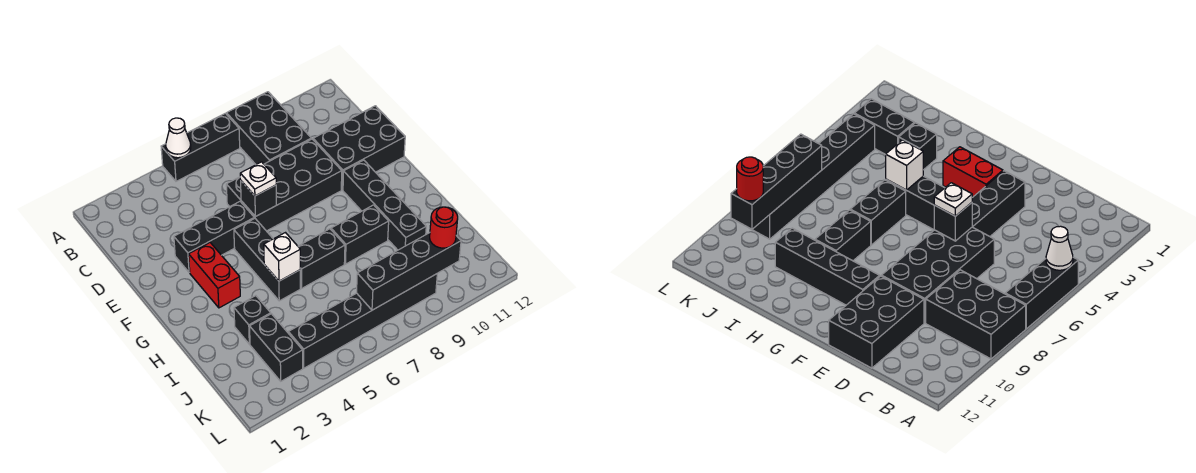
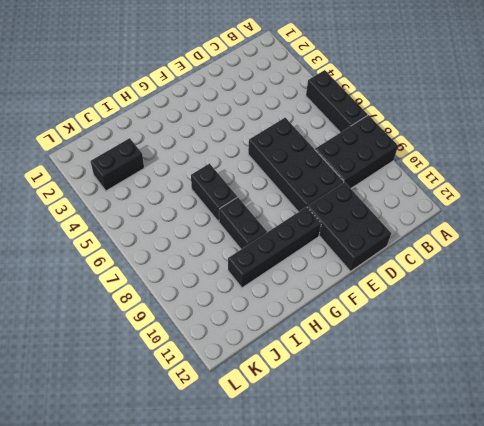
none -> black brick E3:E5 level 1
none -> red brick F3:G3 level 1
none -> black brick F5:H5 level 1

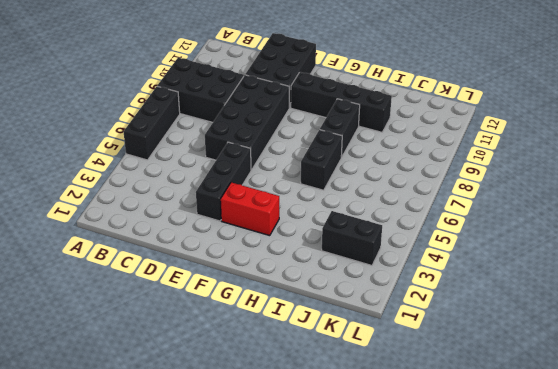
none -> black brick F5:H5 level 1
none -> black brick I3 level 1
none -> black brick K4:K9 level 1

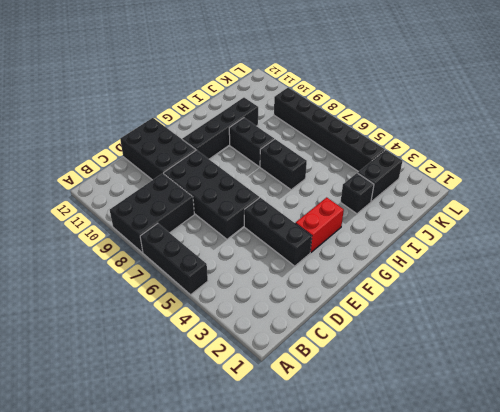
none -> black brick F5:H5 level 1
none -> white cone A5 level 2
none -> black brick E6 level 2

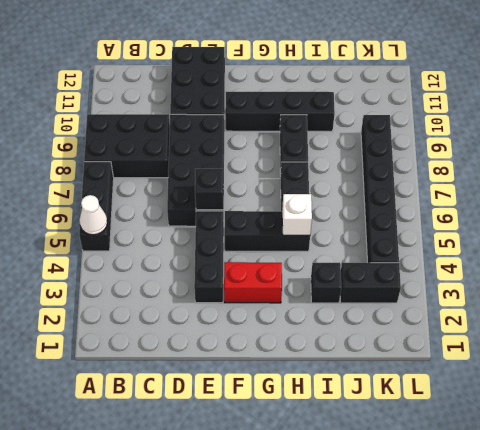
none -> black brick K7:K10 level 2
none -> white plate E6 level 3
none -> red round brick K10 level 3

